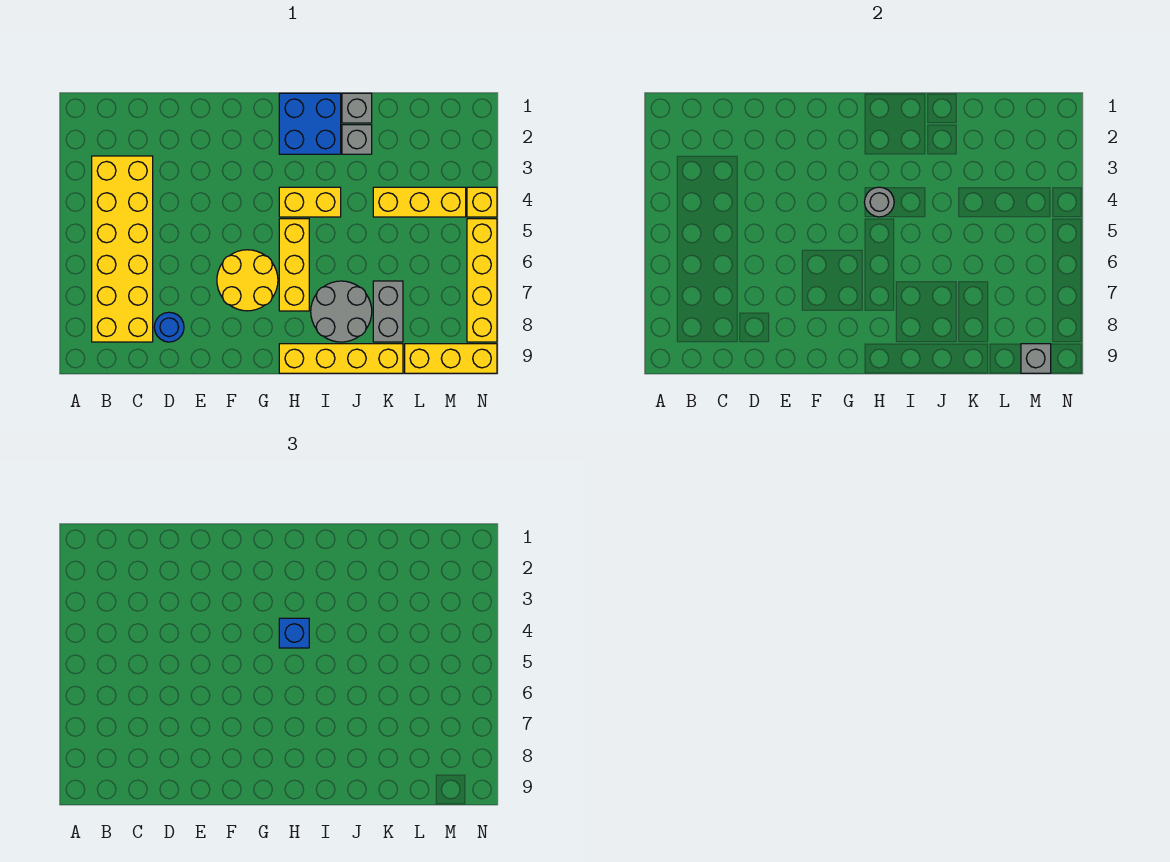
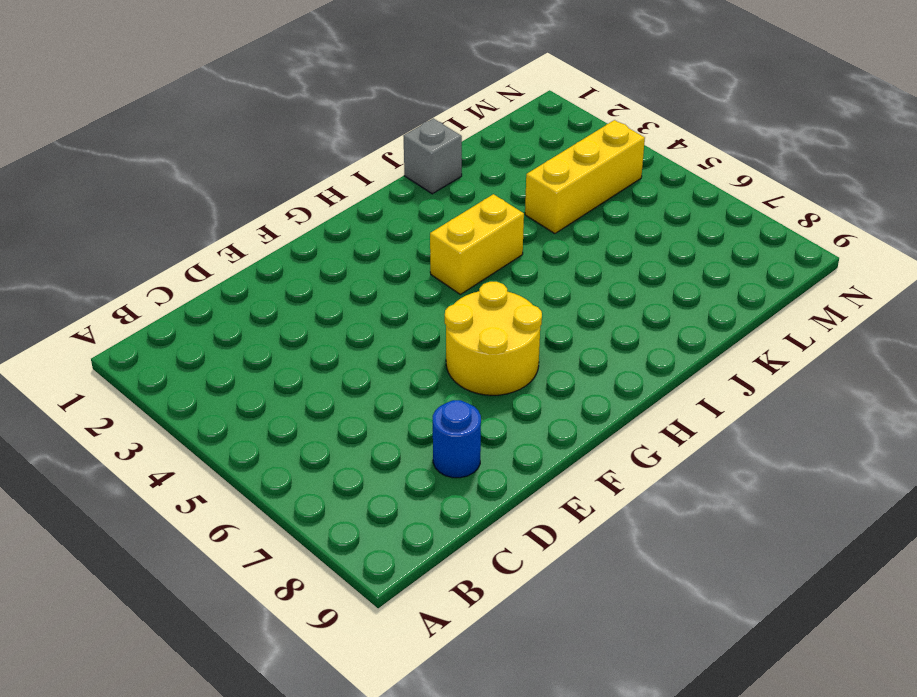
none -> yellow brick B3:C8 level 1
none -> blue brick H1:I2 level 1
none -> yellow brick H5:H7 level 1

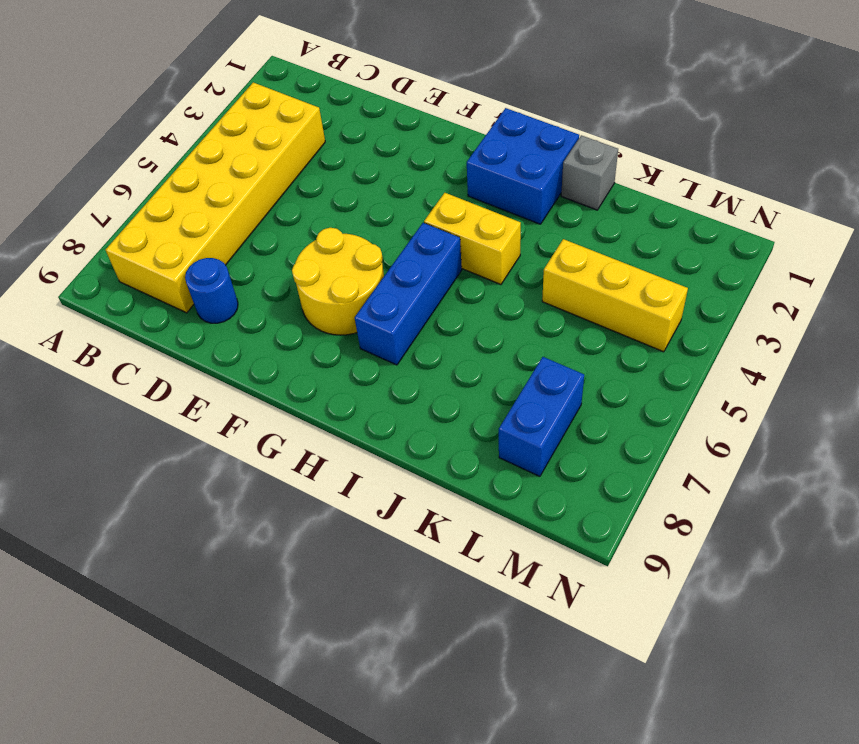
blue brick H5:H7 level 1 -> yellow brick H5:H7 level 1
blue brick L7:L8 level 1 -> none
none -> yellow brick H9:K9 level 1
none -> grey round brick I7:J8 level 1
none -> grey brick J2 level 1

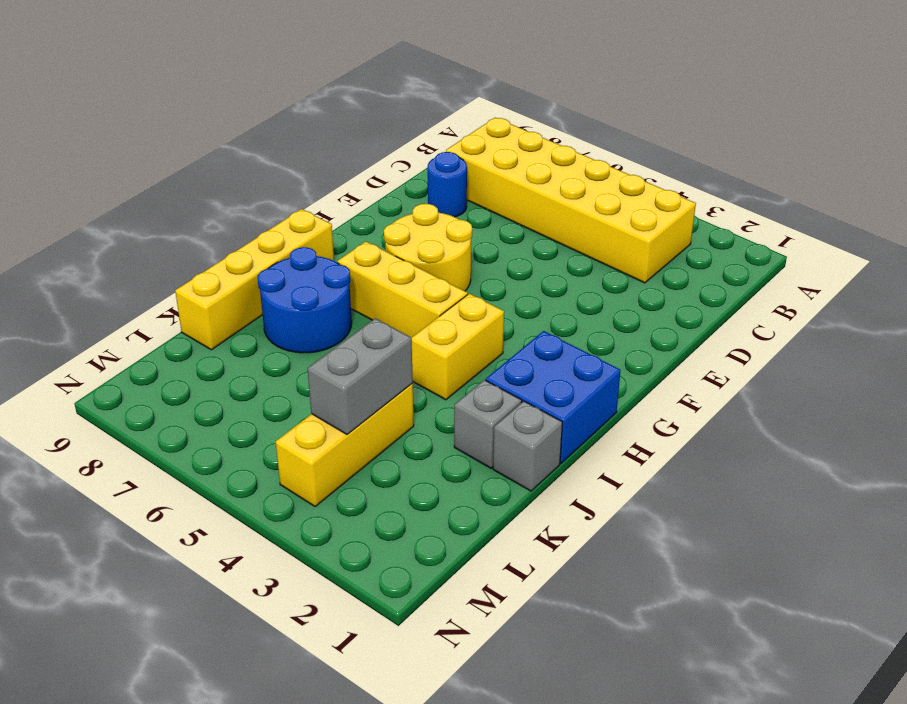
blue round brick I7:J8 level 1 -> grey round brick I7:J8 level 1
grey brick K4:L4 level 2 -> grey brick K7:K8 level 1
none -> yellow brick L9:N9 level 1
none -> yellow brick N4 level 1
none -> yellow brick N5:N8 level 1

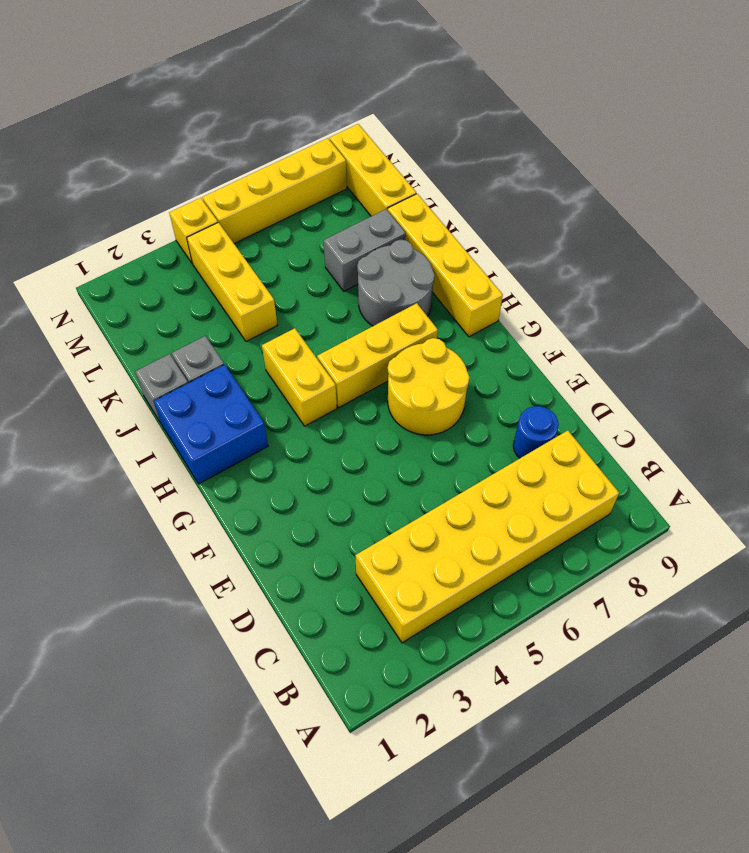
none -> grey round brick H4 level 2
none -> grey brick M9 level 2
none -> blue brick H4 level 3

